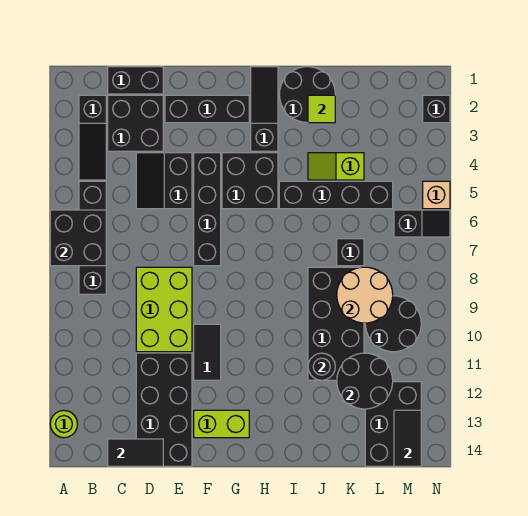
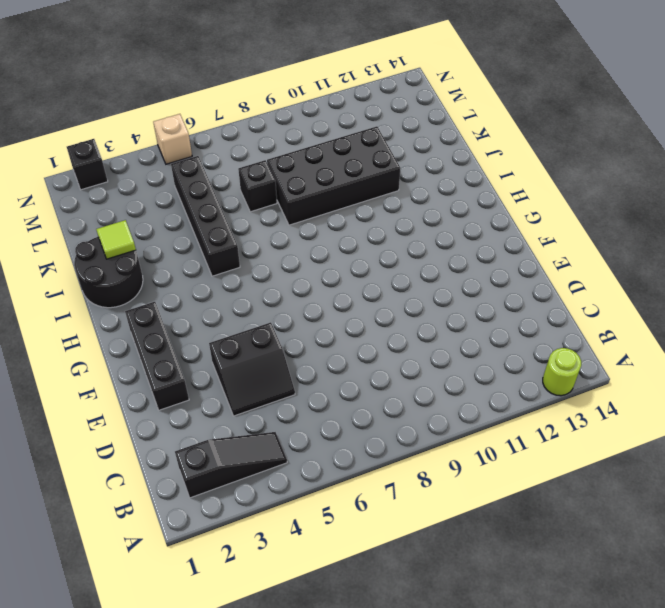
none -> black brick B5:B8 level 1
none -> black brick C1:D1 level 1
none -> black brick C2:D3 level 1
none -> lime brick D8:E10 level 1

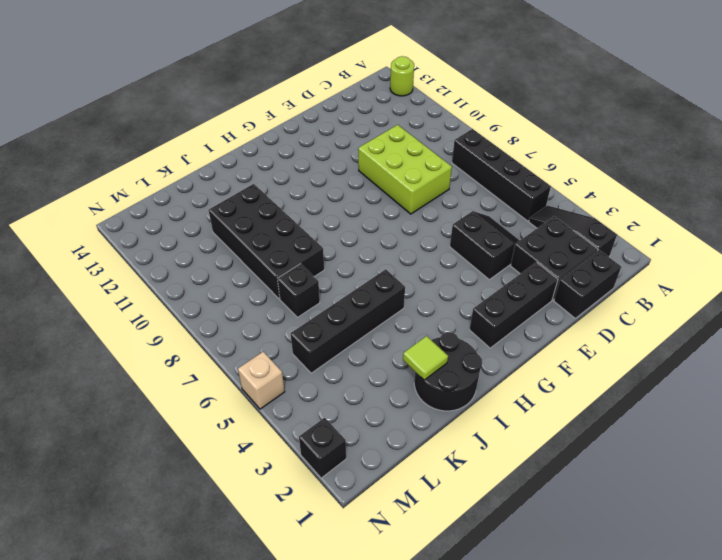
none -> black brick D11:E14 level 1
none -> black brick F4:F7 level 1
none -> black tile F10:F11 level 1
none -> lime brick F13:G13 level 1

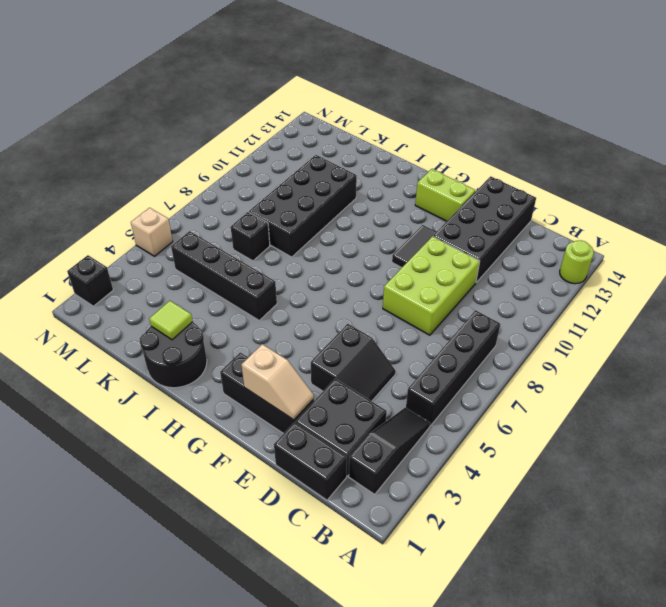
tan slope E2:F2 level 2 top F -> none
none -> black brick F4:F7 level 1
none -> black brick G4:H5 level 1
none -> black slope H1:H3 level 1 top 3
none -> lime slope J4:K4 level 1 top K

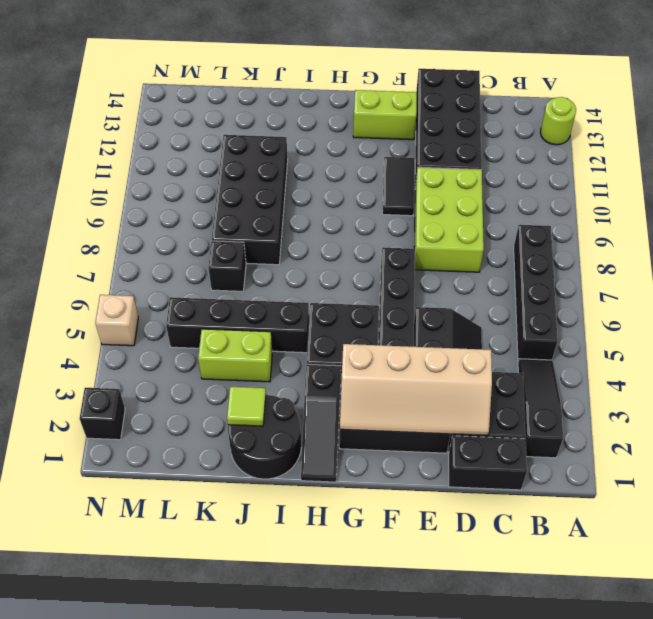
tan slope D2:G3 level 2 top 3 -> none
lime brick J4:K4 level 1 -> lime slope J4:K4 level 1 top K
none -> black round brick L9:M10 level 1
none -> black brick L12:M14 level 1
none -> black slope M6:N6 level 1 top M
none -> black brick A6:B7 level 2

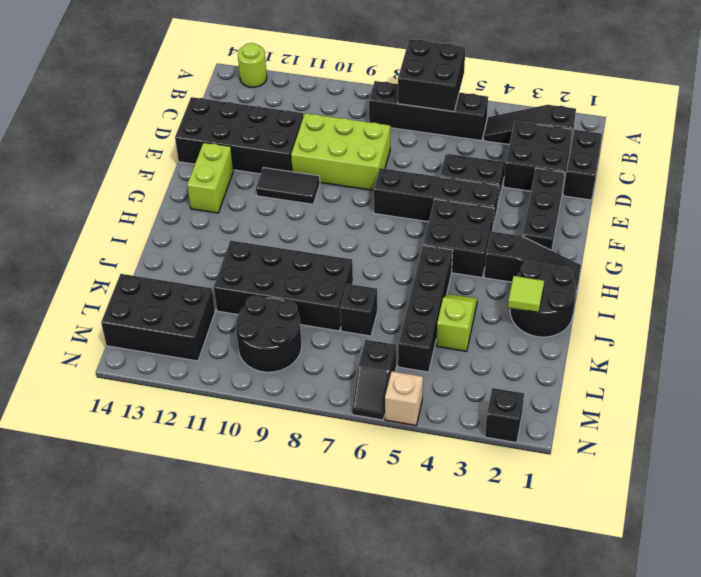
none -> black tile C14:D14 level 2
none -> black round brick J11 level 2
none -> tan round brick K8:L9 level 2
none -> black round brick K11:L12 level 2

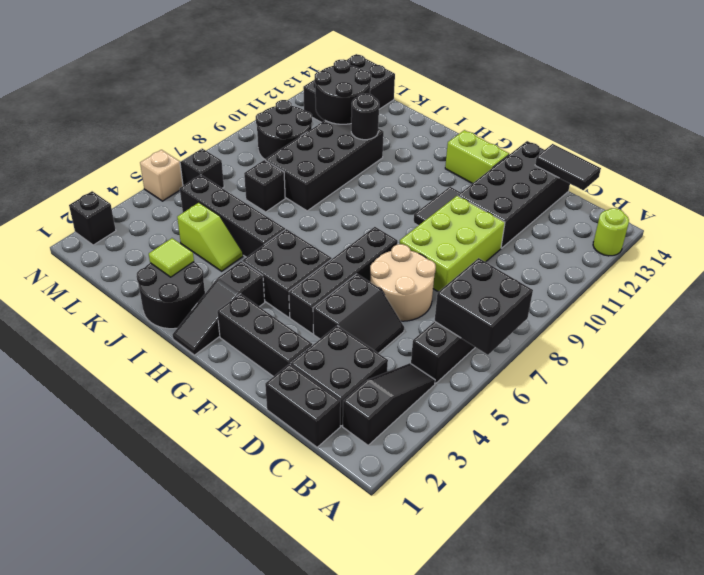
tan round brick D6:E7 level 1 -> tan round brick K8:L9 level 2
none -> black tile M13:M14 level 2

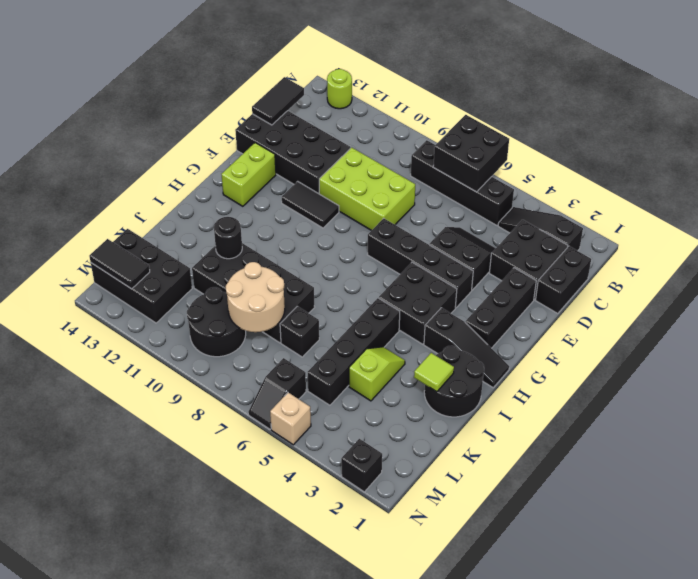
none -> black round brick K11:L12 level 2

